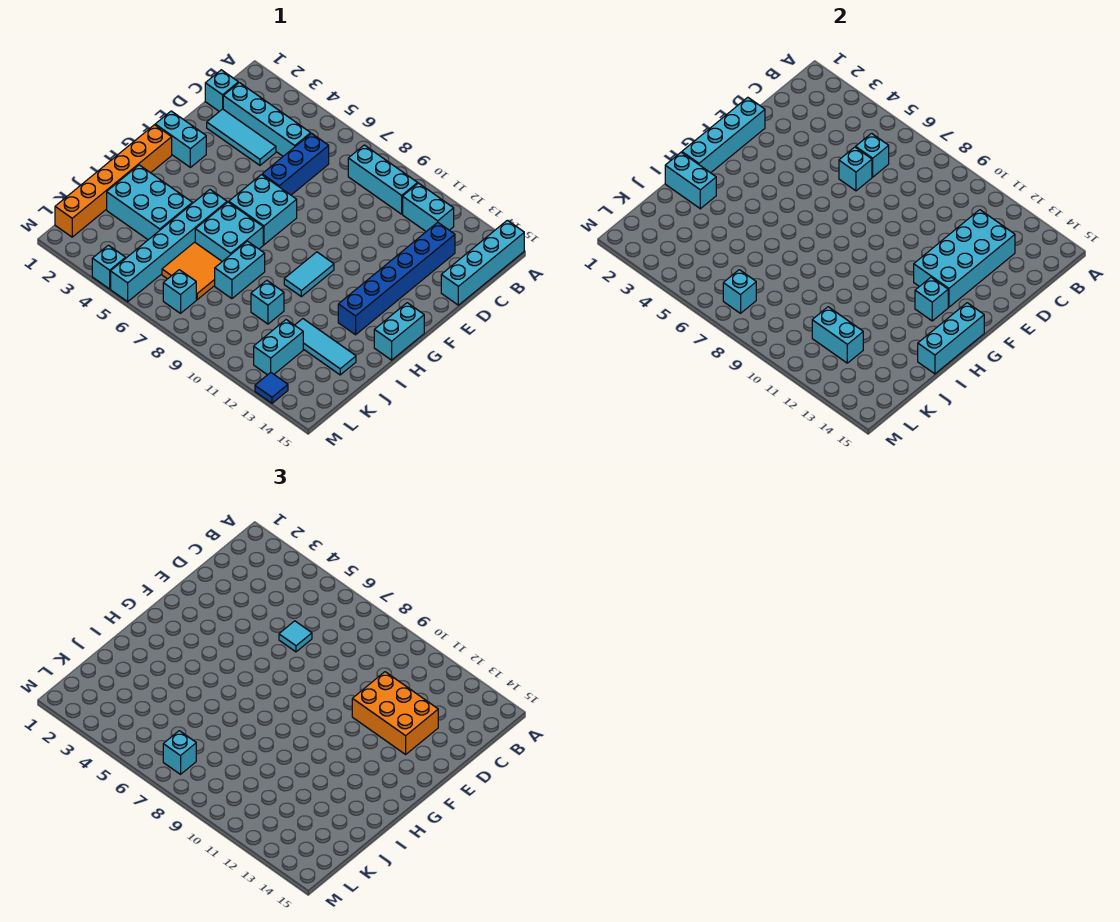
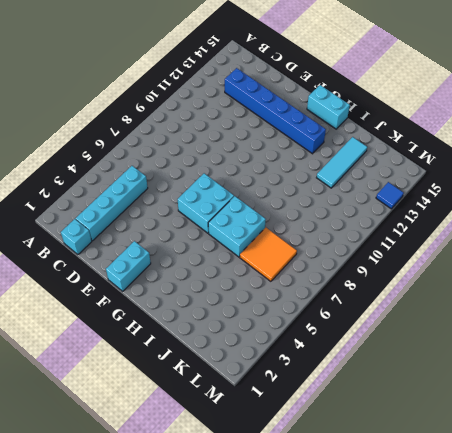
none -> cyan brick A15:D15 level 1
none -> cyan brick B8:B10 level 1
none -> cyan brick B11:B12 level 1
none -> blue brick C6:E6 level 1

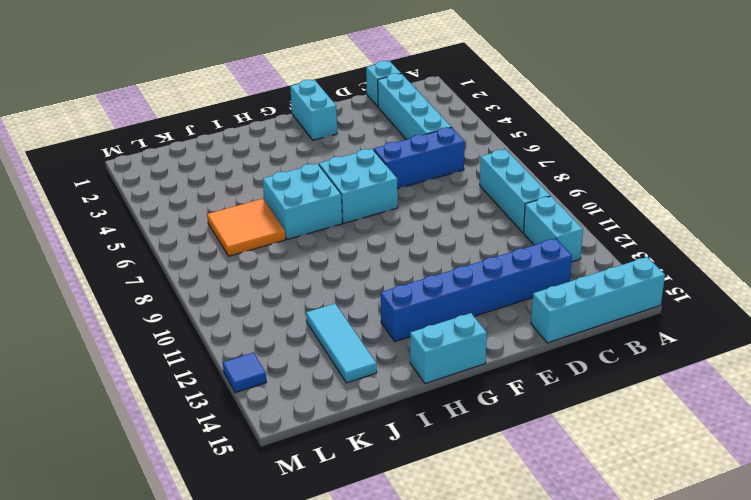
none -> cyan tile D2:D4 level 1
none -> orange brick G1:L1 level 1
none -> cyan tile G10:H10 level 1
none -> cyan brick H5:M5 level 1

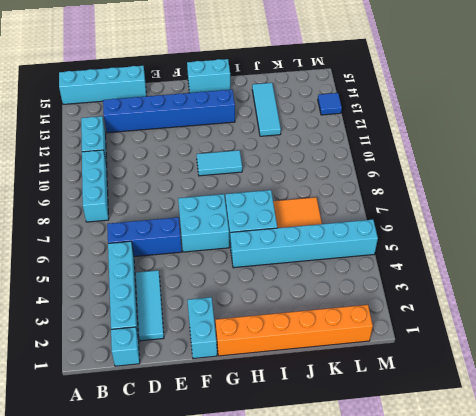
none -> cyan brick I2:J4 level 1
none -> cyan brick I8:J8 level 1
none -> cyan brick J10 level 1
none -> cyan brick K12:L12 level 1

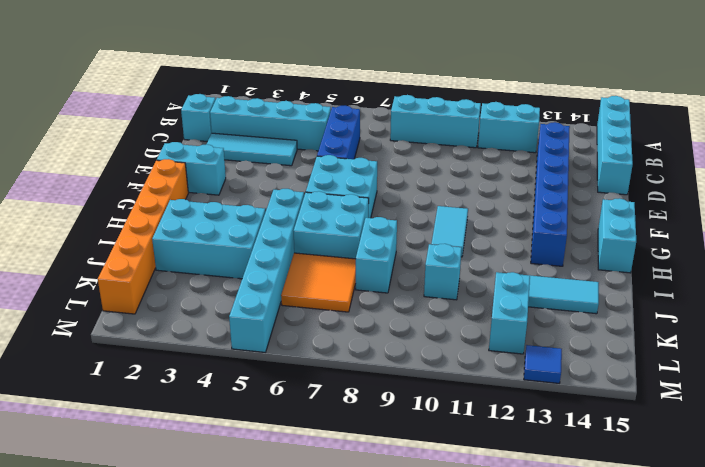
none -> cyan brick L7 level 1
none -> cyan brick M4 level 1
none -> cyan brick C6 level 2
none -> cyan brick C12:F13 level 2

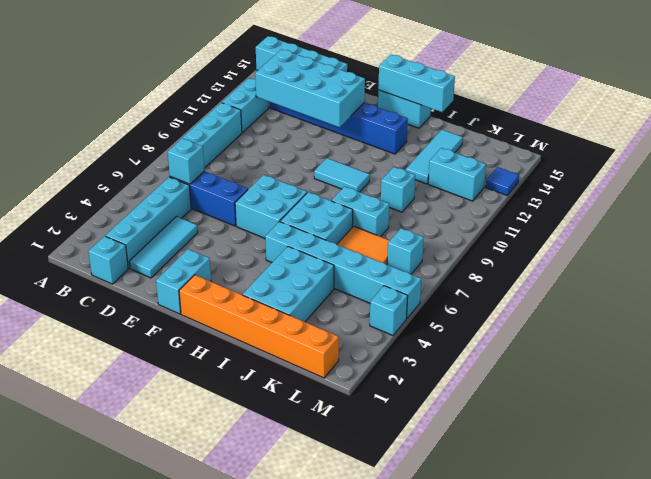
none -> cyan brick D6 level 2
none -> cyan brick E1:H1 level 2
none -> cyan brick G13 level 2
none -> cyan brick I1:I2 level 2

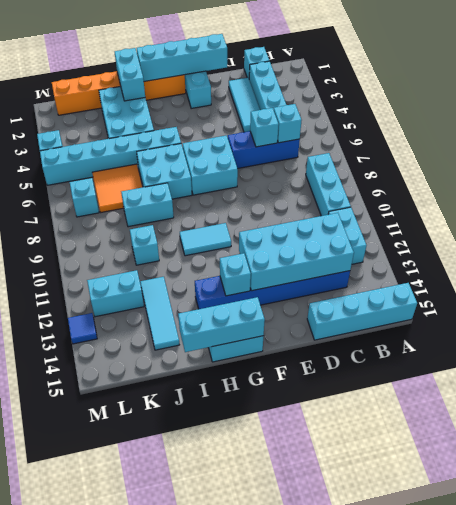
none -> cyan brick K11:K12 level 2
none -> cyan brick L7 level 2
none -> cyan tile D6 level 3
none -> orange brick D11:E13 level 3

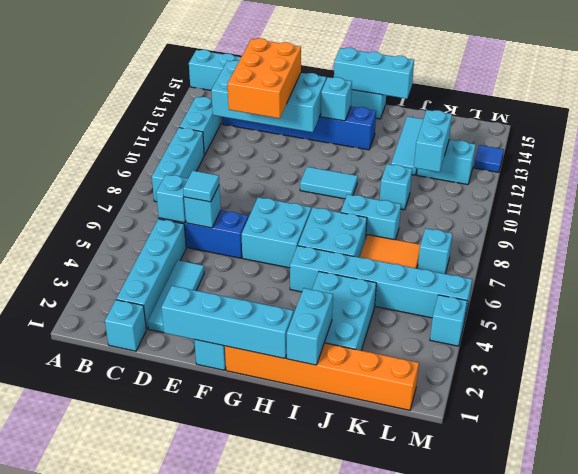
none -> cyan brick L7 level 2
none -> cyan brick L7 level 3

